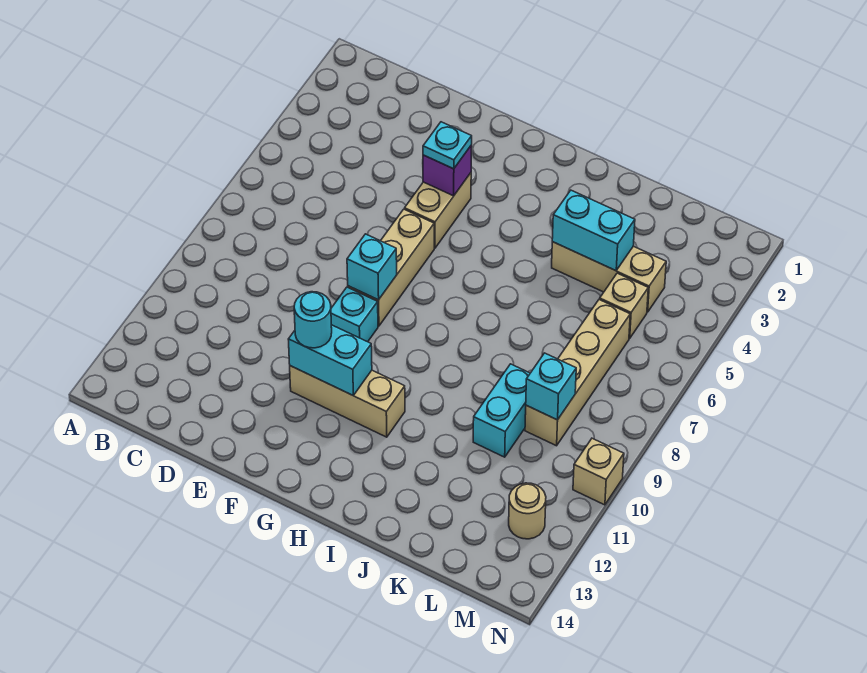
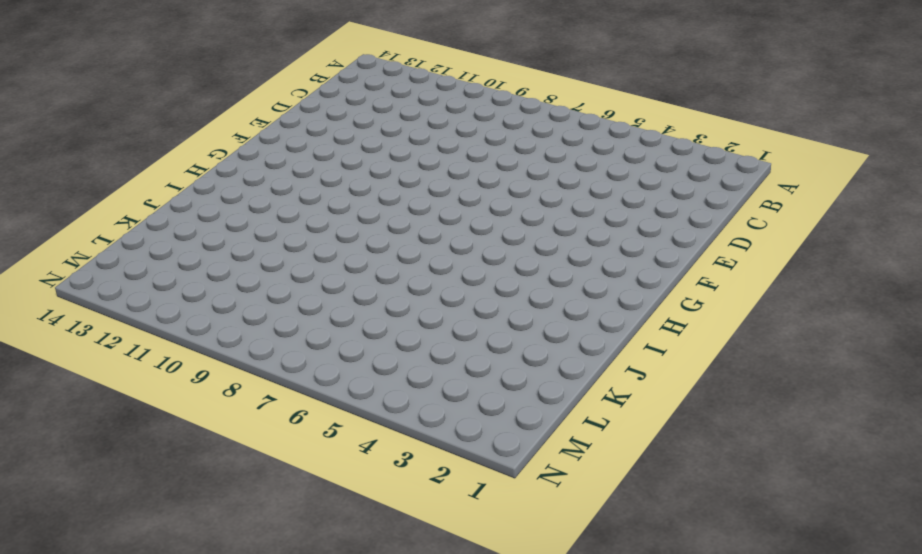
none -> tan brick F4:F5 level 1
none -> tan brick F6:F8 level 1
none -> cyan brick F9 level 1

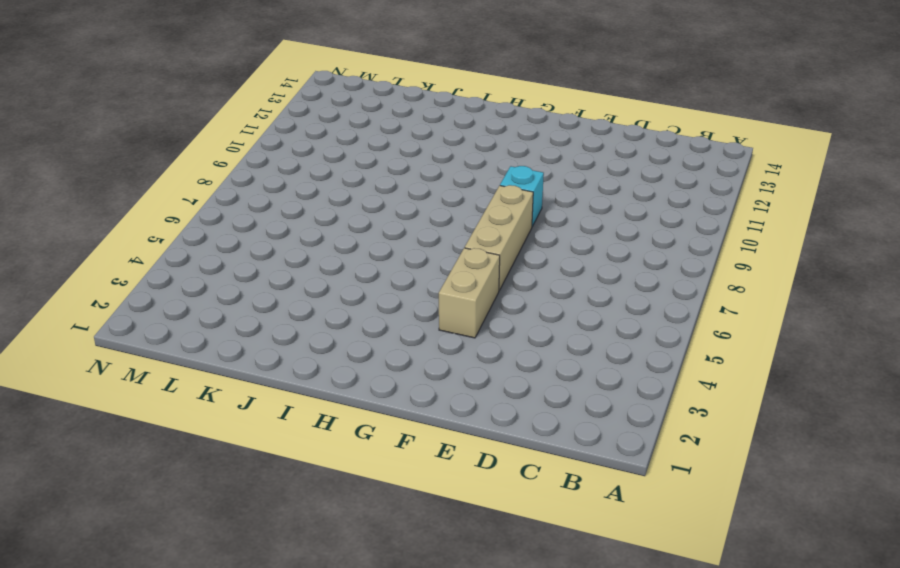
none -> tan brick F11:H11 level 1
none -> tan brick J4:L4 level 1
none -> cyan brick K9:K10 level 1

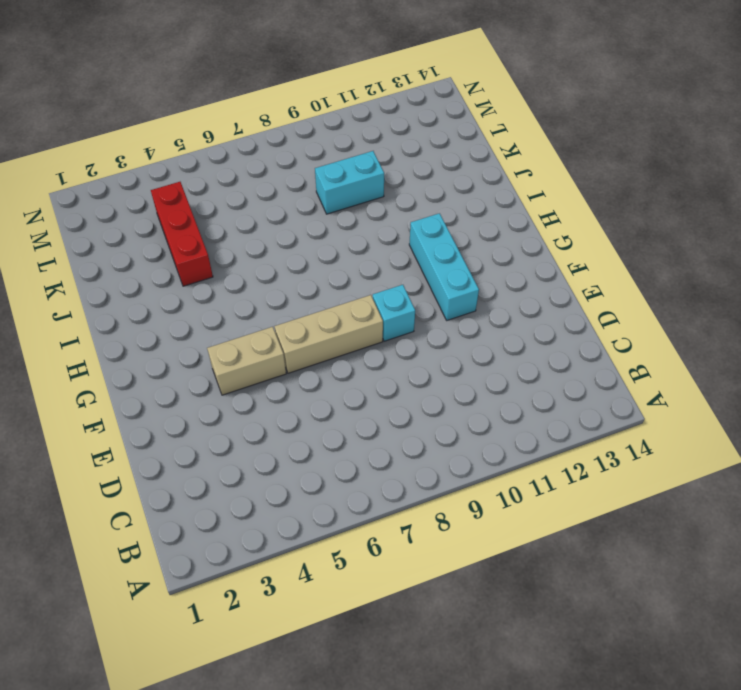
cyan brick F11:H11 level 1 -> tan brick F11:H11 level 1
red brick J4:L4 level 1 -> tan brick J4:L4 level 1
none -> tan brick L5 level 1
none -> tan brick L6:L9 level 1
none -> tan round brick M12 level 1

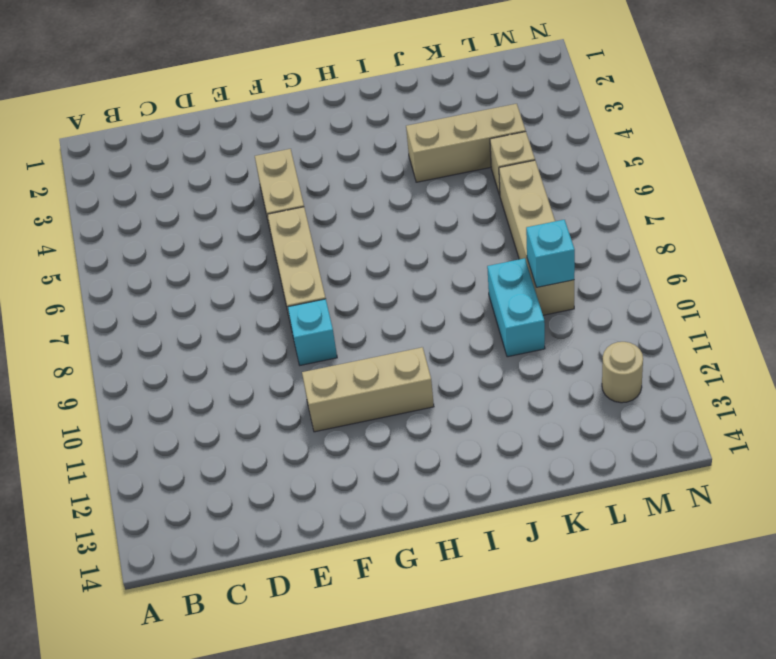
none -> tan brick N10 level 1
none -> purple brick F4 level 2
none -> cyan brick F8 level 2

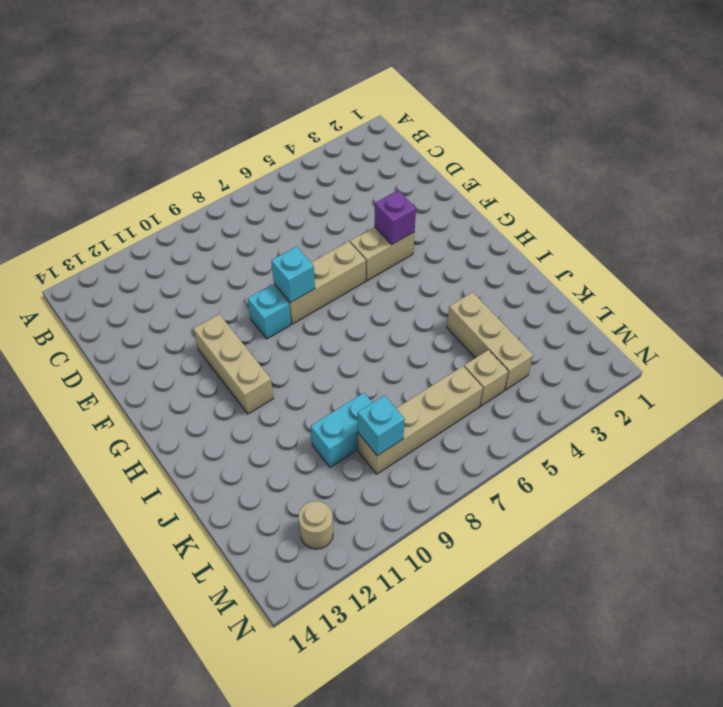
none -> tan brick N10 level 1
none -> cyan brick F11:G11 level 2
none -> cyan brick J4:K4 level 2

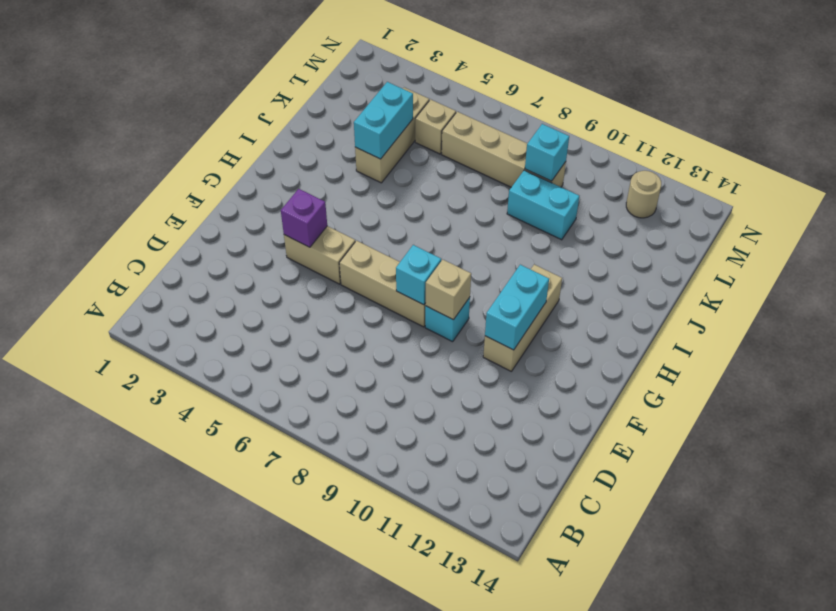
tan brick F9 level 2 -> tan brick N10 level 1
none -> cyan plate F4 level 3
none -> cyan round brick F11 level 3

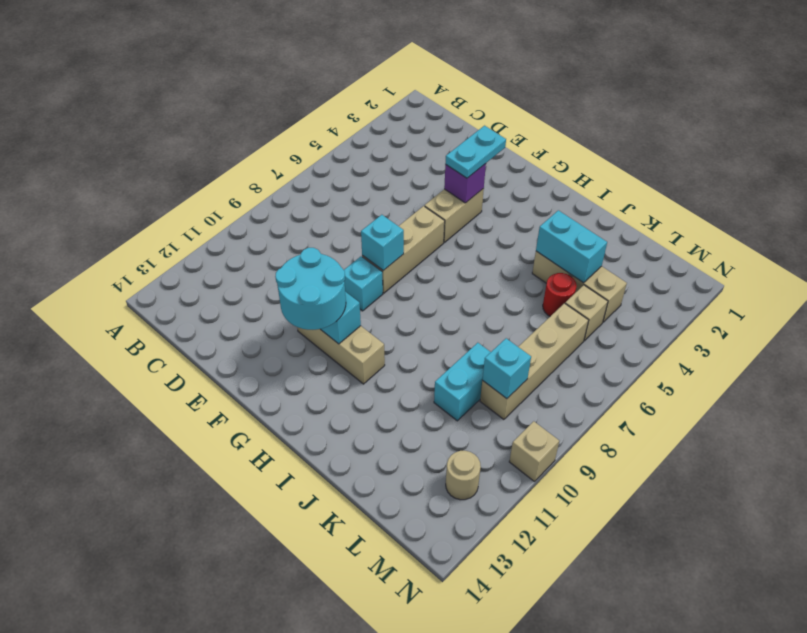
cyan plate F3:F4 level 3 -> cyan plate F4 level 3
cyan round brick F11:G12 level 3 -> cyan round brick F11 level 3
red round brick K5 level 1 -> none

